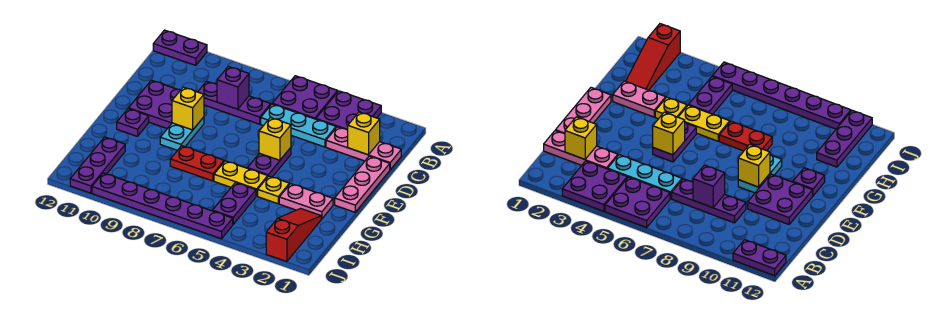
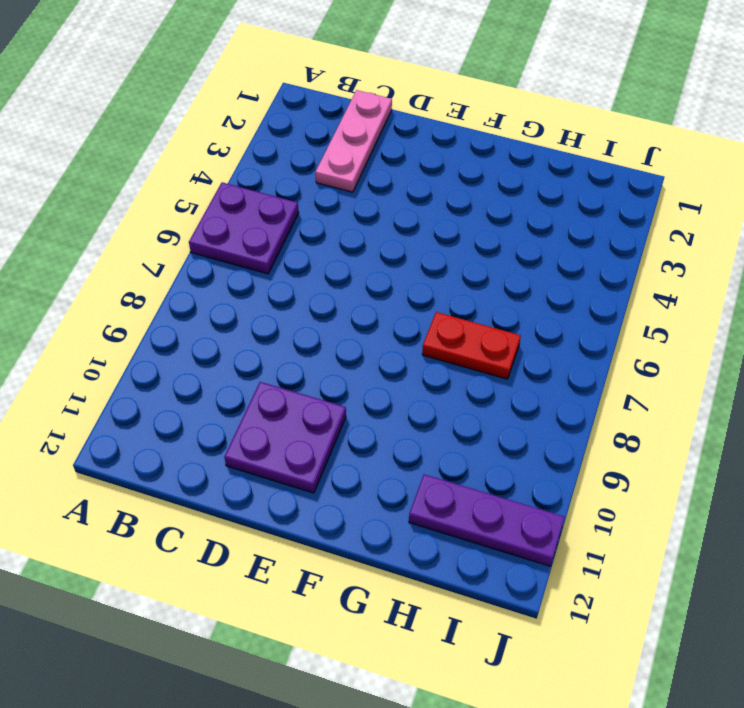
red plate G7:H7 level 1 -> red plate G7:G8 level 1
none -> purple plate A3:B4 level 1
none -> purple plate A11:A12 level 1
none -> cyan plate C4:C6 level 1

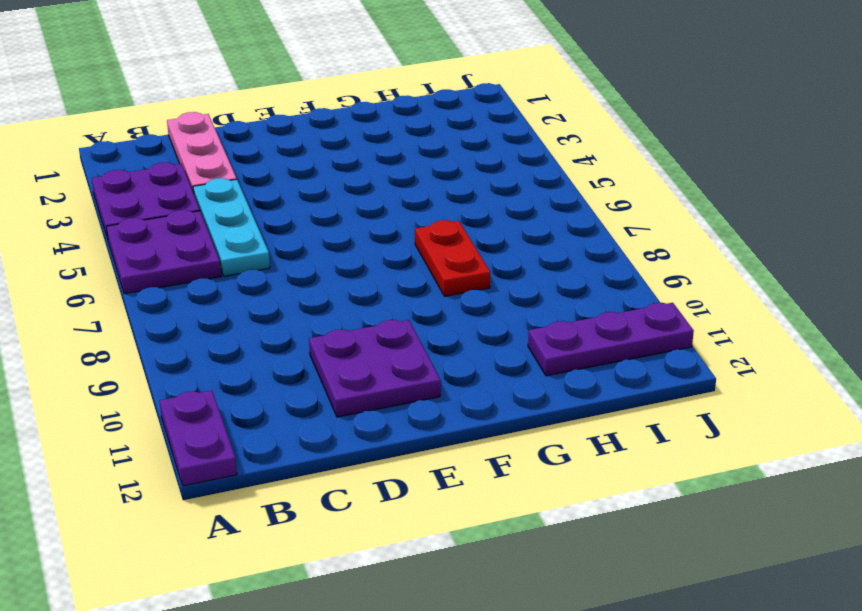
none -> purple plate C7:C9 level 1
none -> pink plate D1:F1 level 1
none -> purple plate E5:F5 level 1

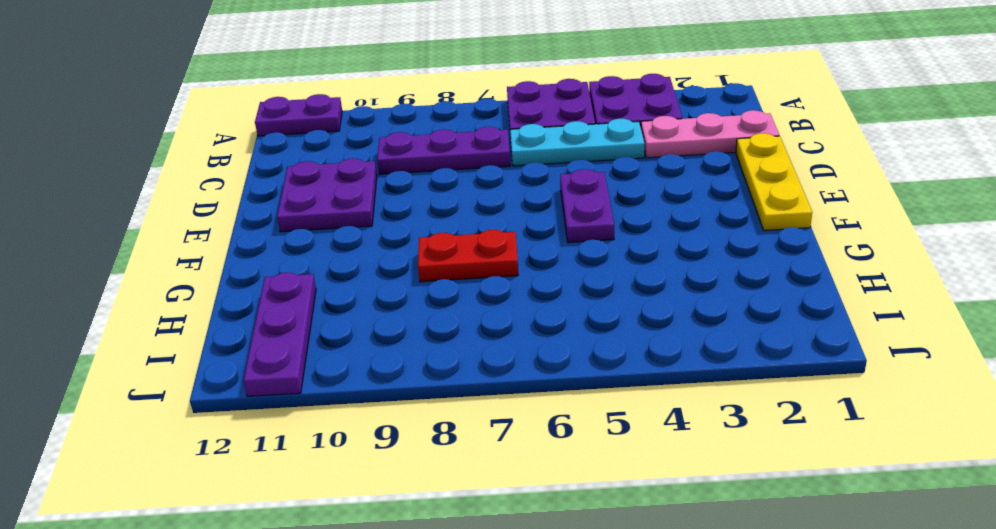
yellow plate D1:F1 level 1 -> pink plate D1:F1 level 1
none -> cyan plate E9:F9 level 1
none -> purple plate F11 level 1
none -> pink plate G2:G3 level 1

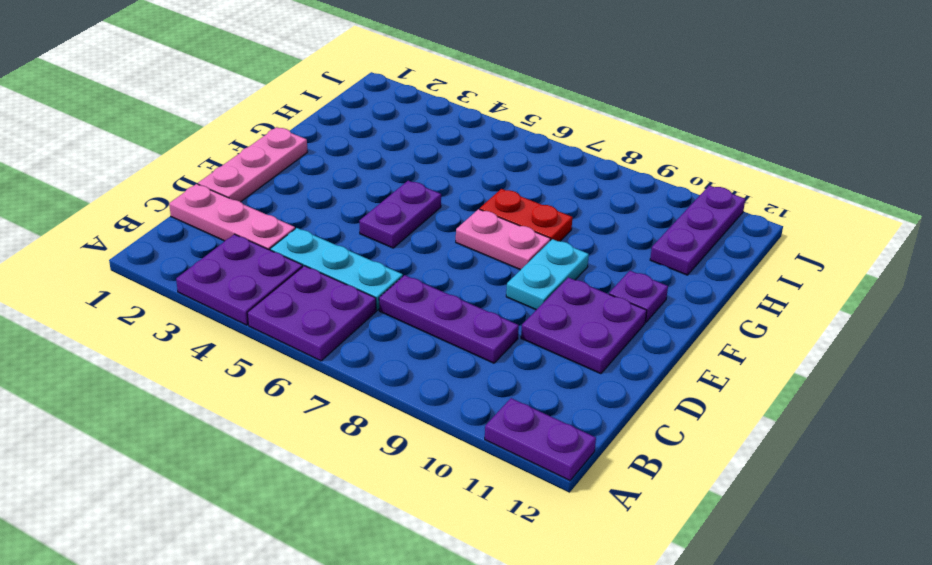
pink plate F7:F8 level 1 -> pink plate G2:G3 level 1
none -> yellow plate G4 level 1
none -> yellow plate G5:G6 level 1
none -> red slope H2:J2 level 1 top J

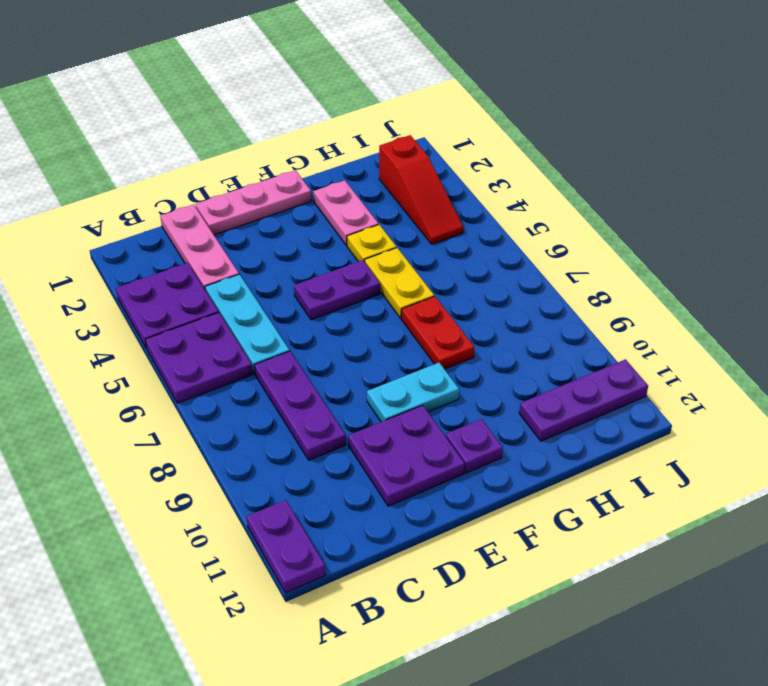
red slope I2:I4 level 1 top 2 -> red slope H2:J2 level 1 top J
none -> purple plate H5:I5 level 1
none -> purple plate J5:J10 level 1
none -> yellow brick C2 level 2

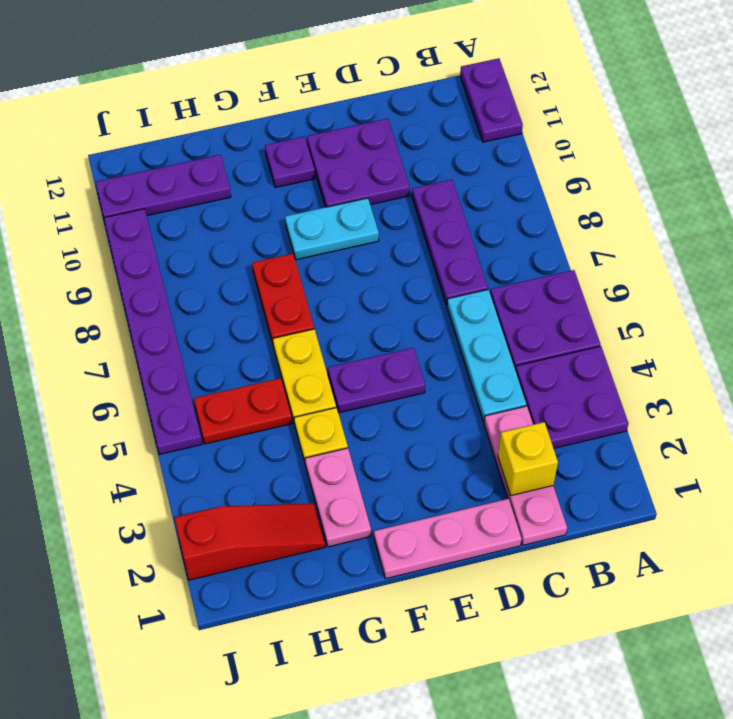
red plate H5:I5 level 1 -> purple plate H5:I5 level 1
none -> purple brick C8 level 2
none -> yellow brick E5 level 2
none -> yellow brick E9 level 2

